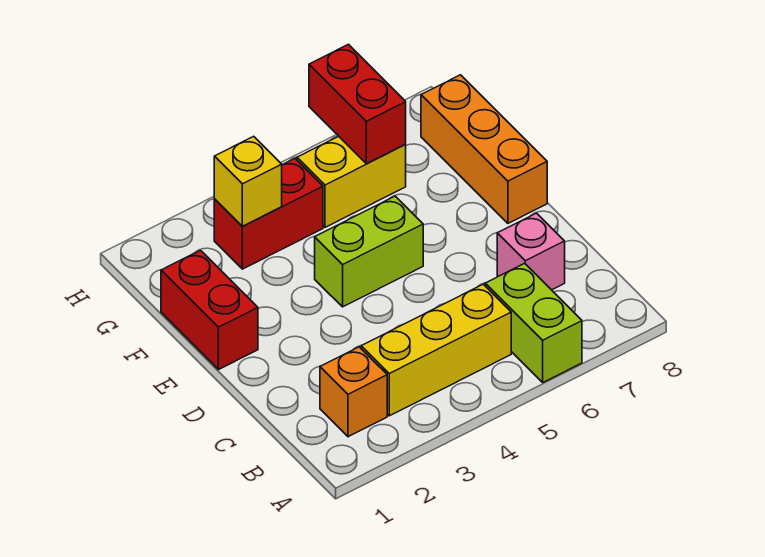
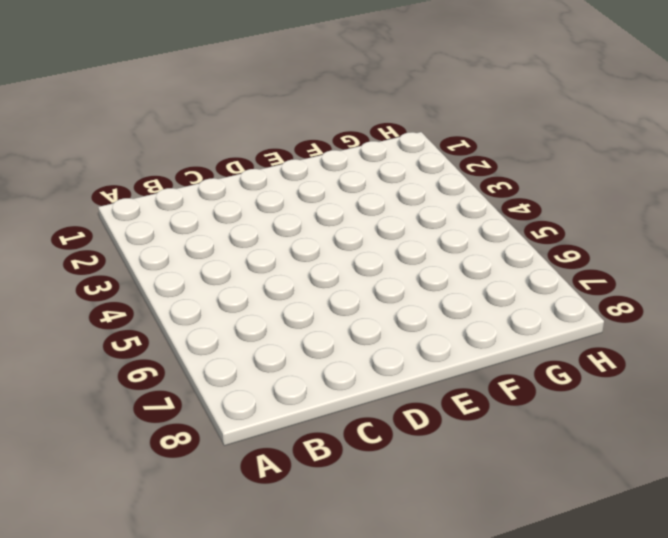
none -> lime brick A6:B6 level 1
none -> orange brick B2 level 1

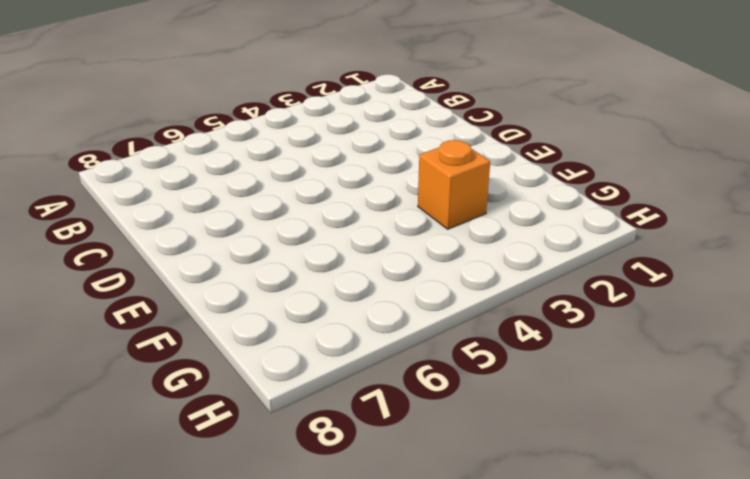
orange brick F3 level 1 -> orange brick B2 level 1
none -> lime brick A6:B6 level 1
none -> yellow brick B3:B5 level 1

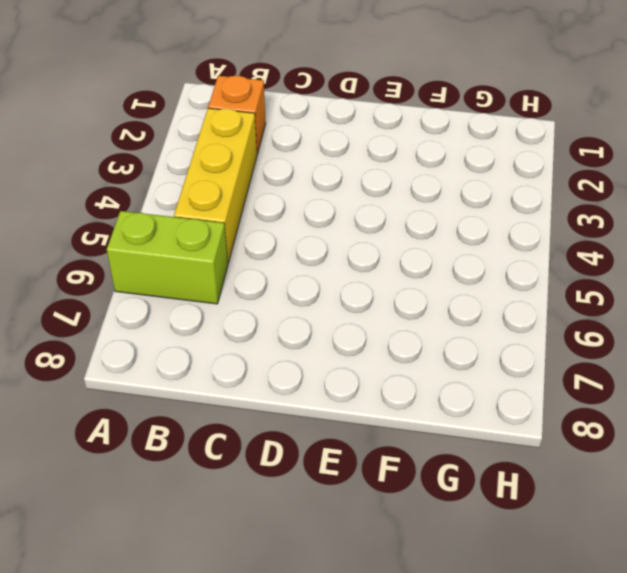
none -> pink brick C7 level 1
none -> red brick E1:F1 level 1

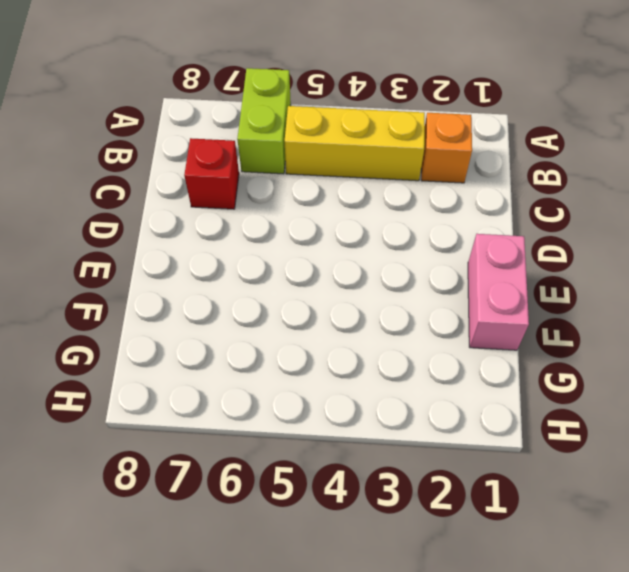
red brick C7 level 1 -> pink brick C7 level 1
pink brick E1:F1 level 1 -> red brick E1:F1 level 1
none -> lime brick E4:E5 level 1
none -> orange brick E8:G8 level 1

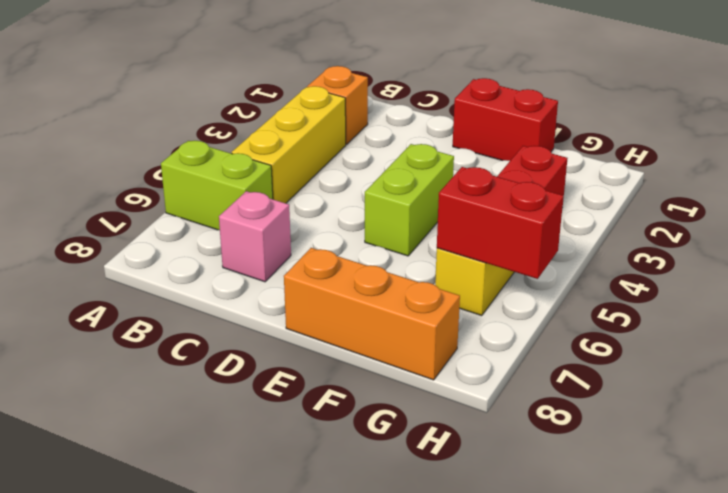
none -> yellow brick G3 level 2

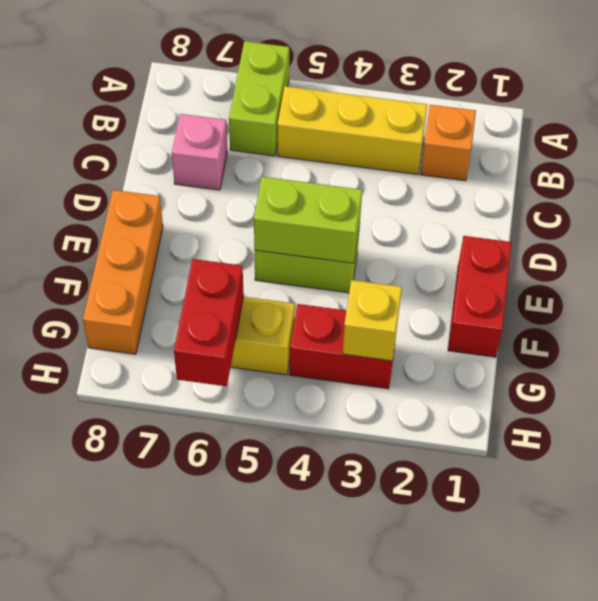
lime brick E4:E5 level 2 -> none

